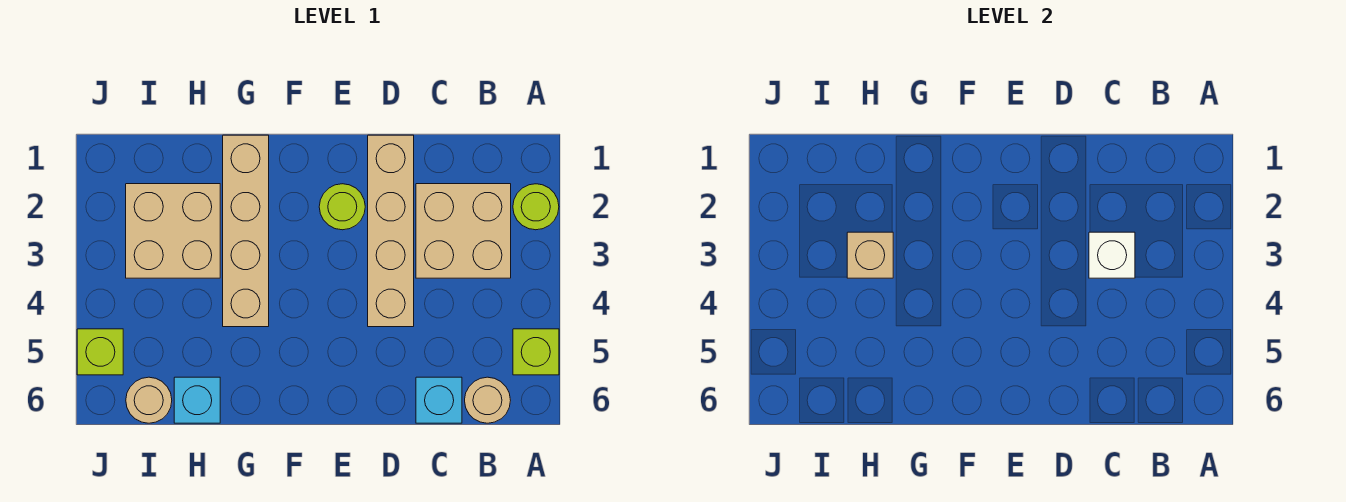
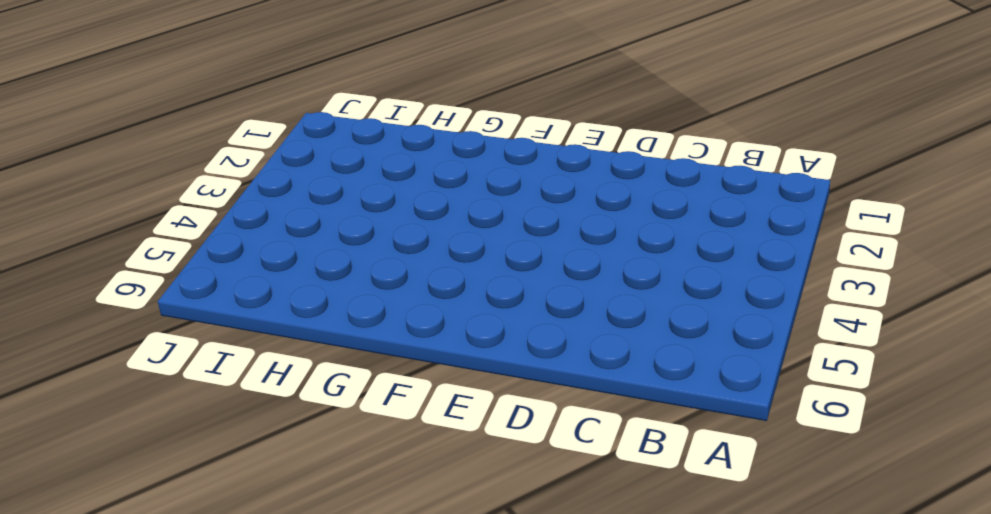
none -> lime round brick A2 level 1
none -> lime brick A5 level 1
none -> tan brick B2:C3 level 1

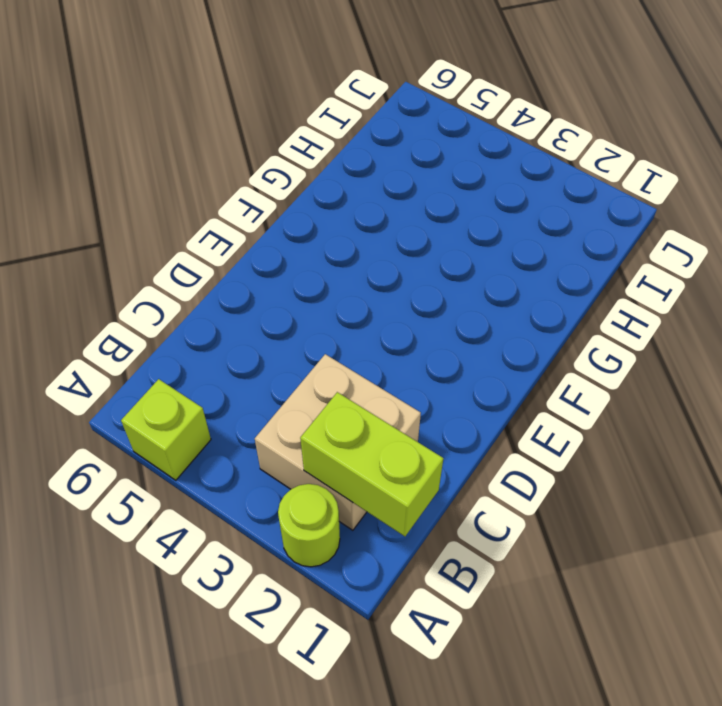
lime brick B1:B2 level 2 -> none
none -> tan round brick B6 level 1
none -> cyan brick C6 level 1
none -> tan brick D1:D4 level 1

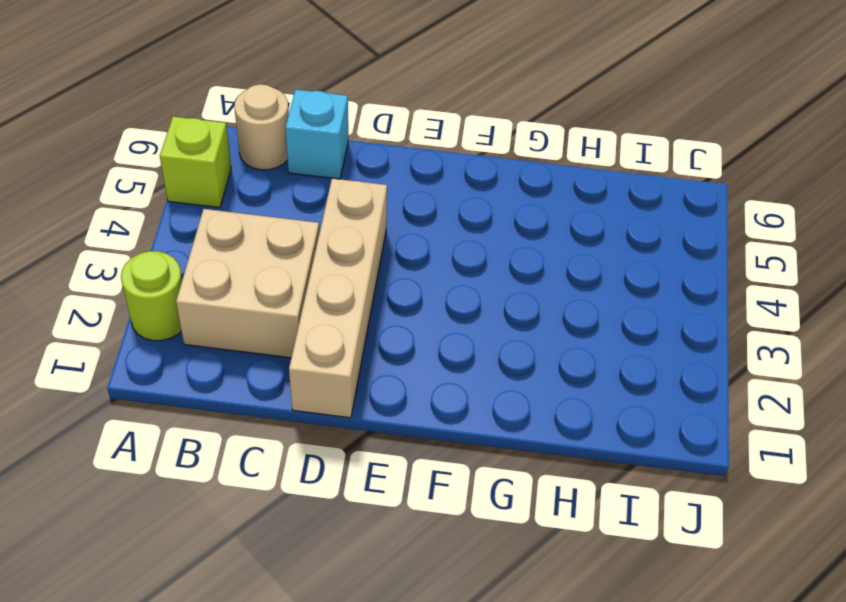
none -> lime round brick E2 level 1
none -> tan brick G1:G4 level 1
none -> tan brick H2:I3 level 1

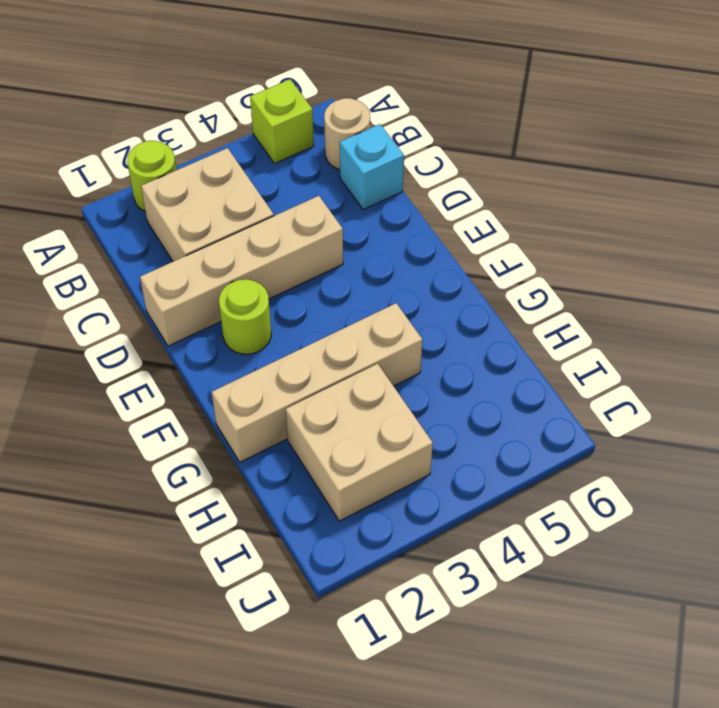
none -> cyan brick H6 level 1
none -> tan round brick I6 level 1
none -> lime brick J5 level 1

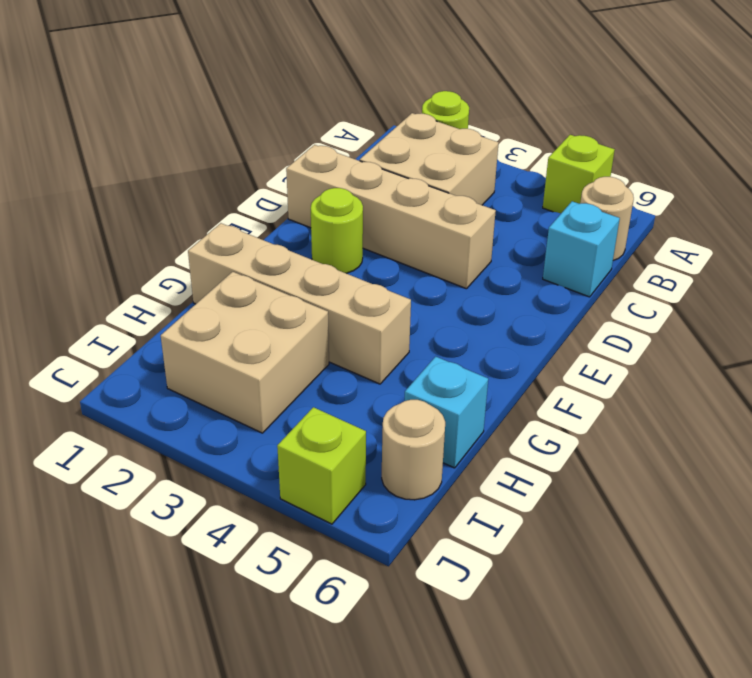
none -> white brick C3 level 2
none -> tan brick H3 level 2

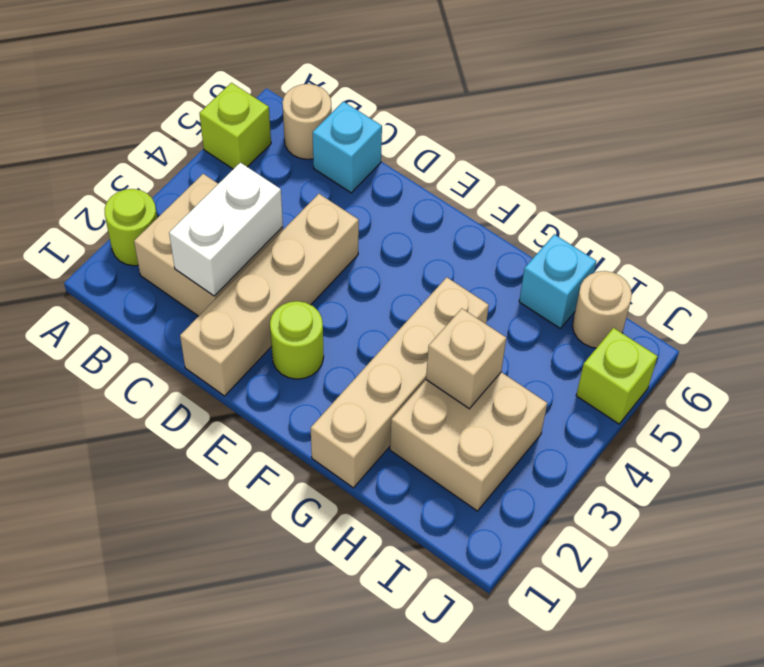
white brick C2:C3 level 2 -> white brick C3 level 2

